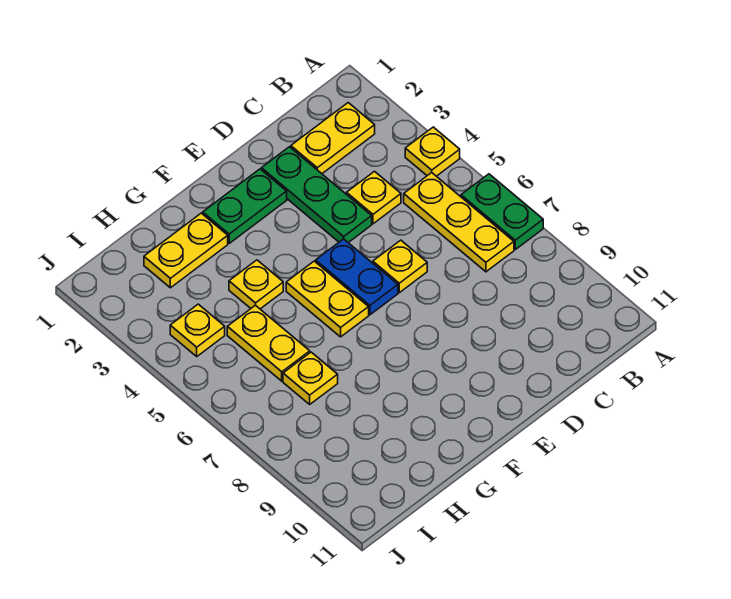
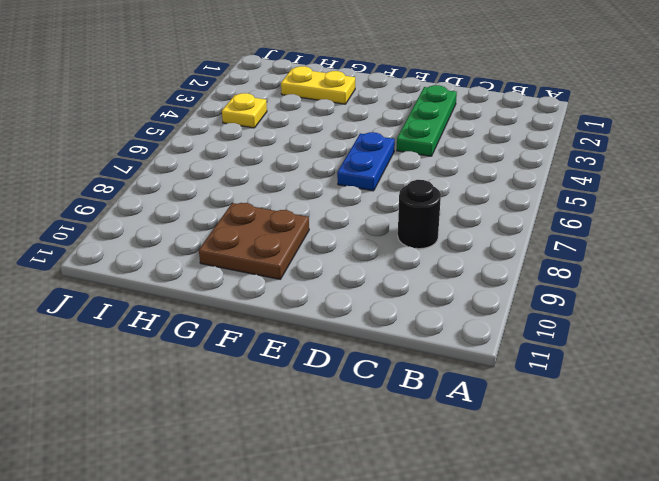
black round brick C8 level 1 -> none
brown plate F9:G10 level 1 -> none
none -> yellow plate A4 level 1
none -> green plate A6:A7 level 1
none -> yellow plate B2:C2 level 1

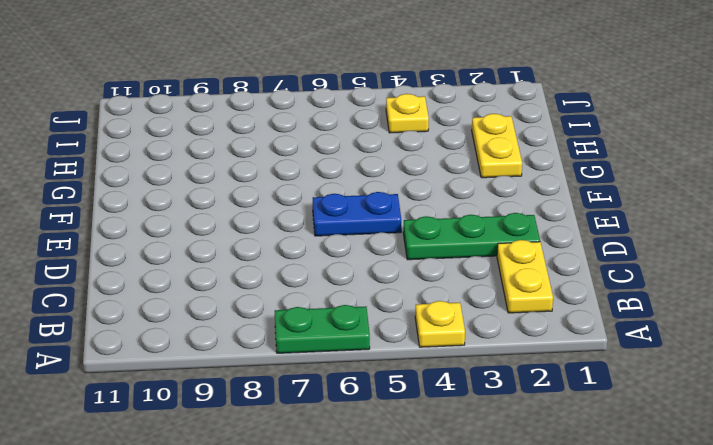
none -> yellow plate B5:B7 level 1
none -> yellow plate C4 level 1
none -> yellow plate D6 level 1

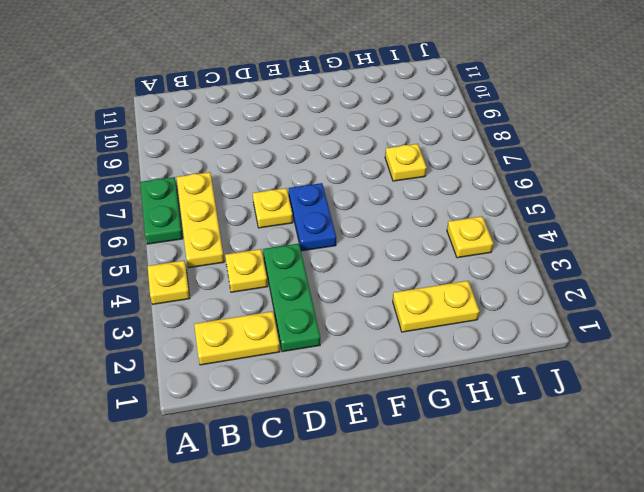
none -> green plate E2:F2 level 1
none -> yellow plate F5:F6 level 1
none -> yellow plate G4 level 1

